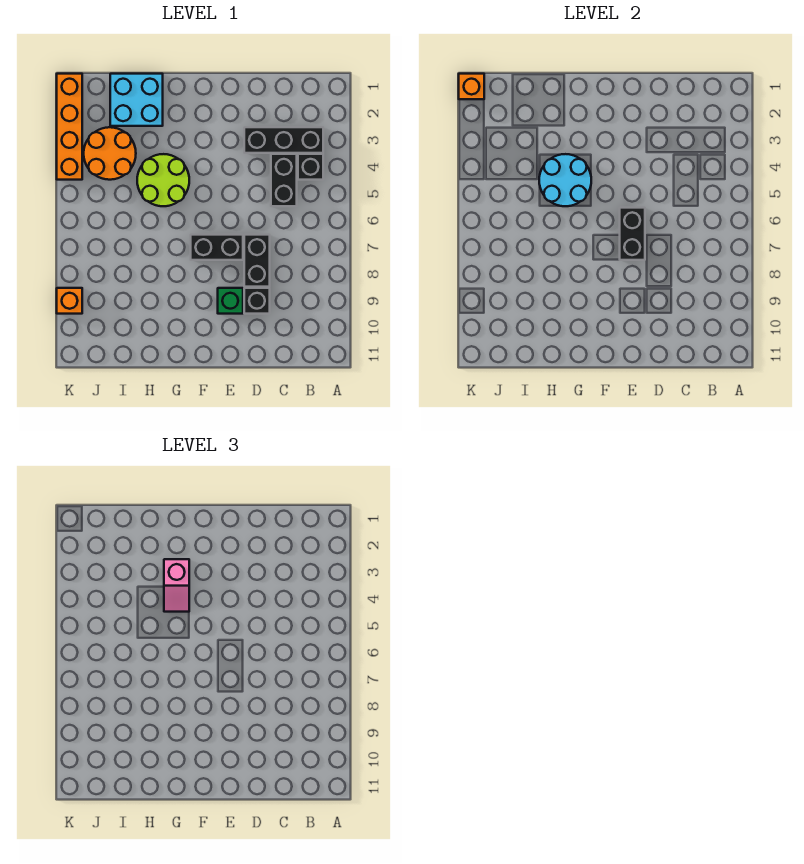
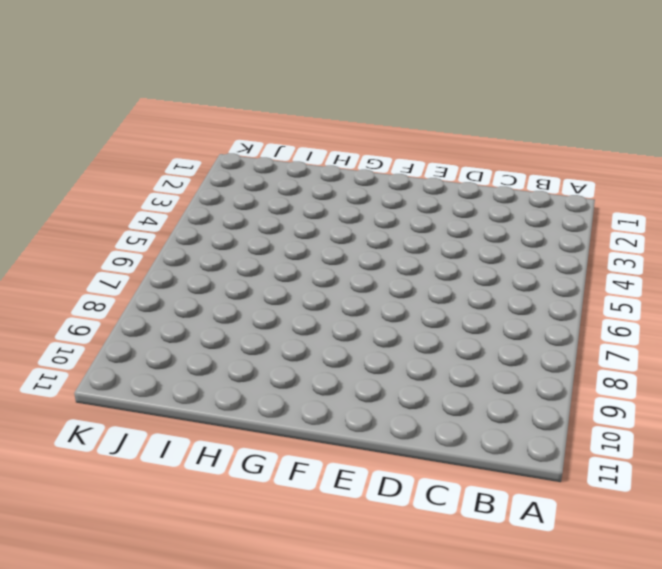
none -> black brick B3:D3 level 1
none -> black brick B4 level 1
none -> black brick C4:C5 level 1

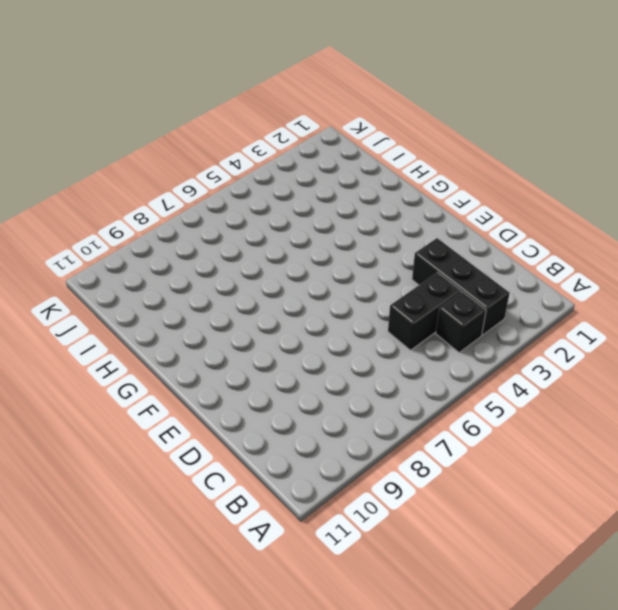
none -> black brick D7:D8 level 1
none -> black brick D9 level 1
none -> black brick E7:F7 level 1

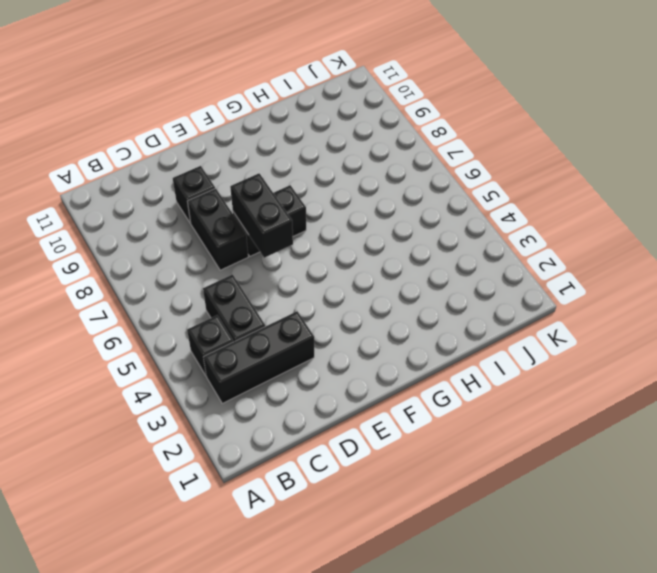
none -> green brick E9 level 1
none -> lime round brick G4:H5 level 1
none -> cyan brick H1:I2 level 1

